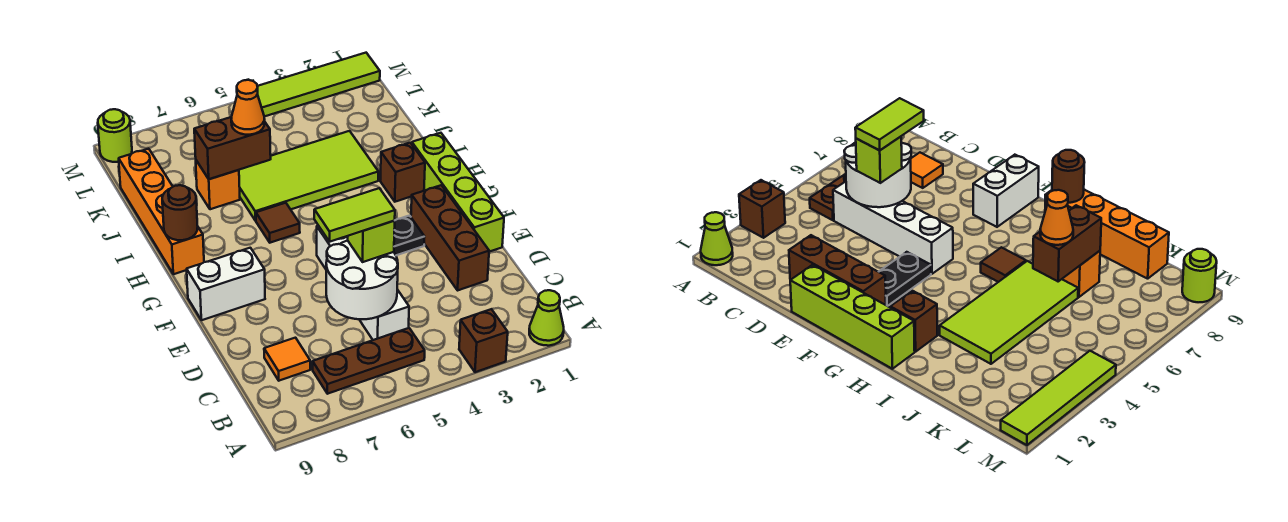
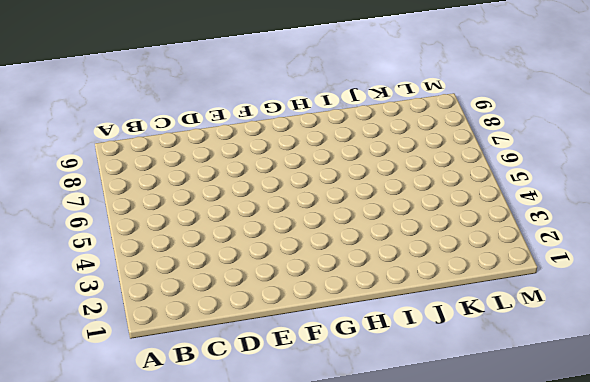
none -> lime cone A1 level 1
none -> brown brick A3 level 1
none -> brown plate B5:B7 level 1

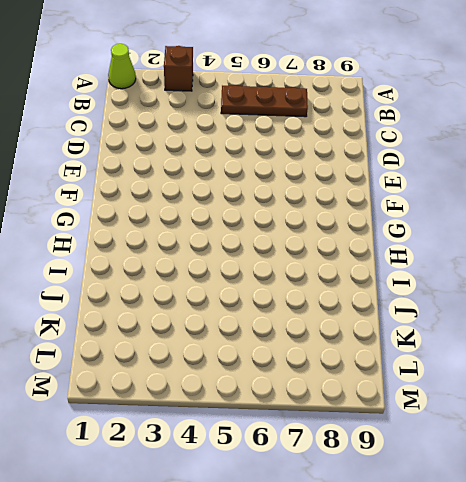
none -> white brick C5:F5 level 1
none -> orange tile C8 level 1
none -> brown brick D2:F2 level 1

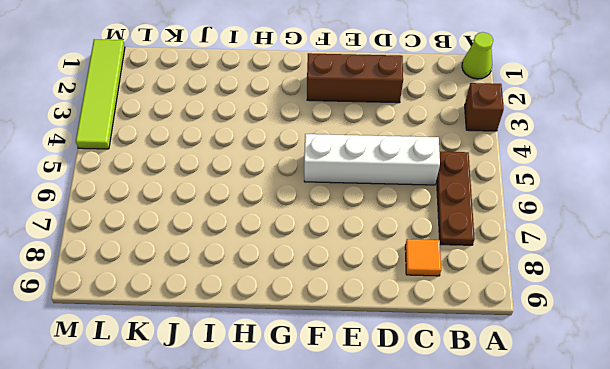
none -> lime brick E1:H1 level 1
none -> black plate F3:F4 level 1
none -> white brick F8:F9 level 1

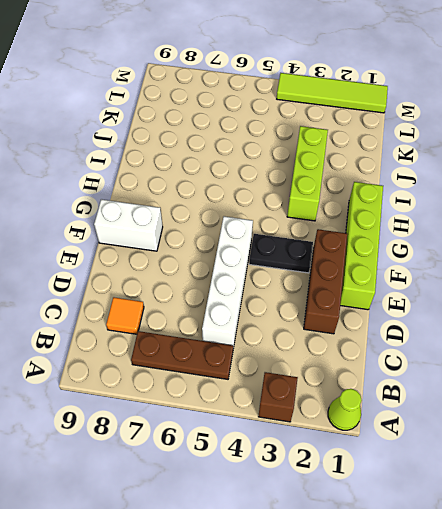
lime brick H3:J3 level 1 -> lime tile I3:J6 level 1
none -> brown brick H2 level 1
none -> brown tile H6 level 1
none -> orange brick H9:K9 level 1

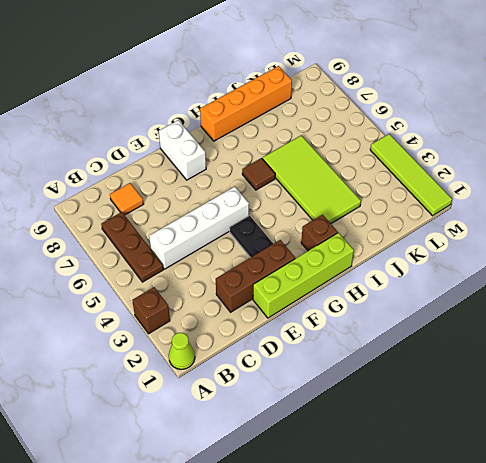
none -> orange brick J7 level 1
none -> lime round brick M9 level 1
none -> white round brick C5:D6 level 2

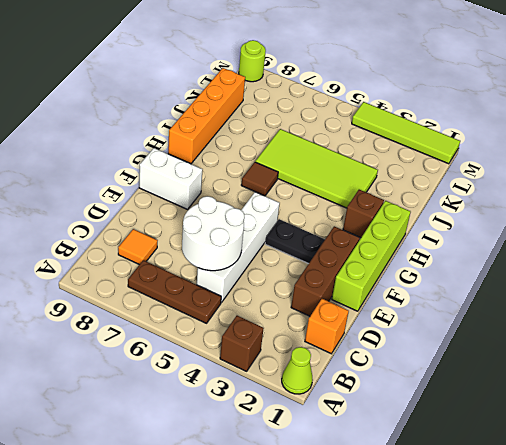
orange brick C1 level 1 -> orange brick J7 level 1
none -> brown round brick H9 level 2
none -> brown brick J6:J7 level 2
none -> lime brick D5 level 3

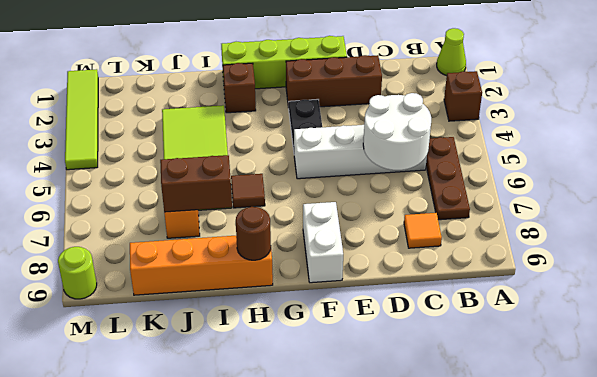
brown brick I7:J7 level 2 -> brown brick J6:J7 level 2
none -> lime brick D5 level 3
none -> orange cone J6 level 3
none -> lime tile D5:D6 level 4

